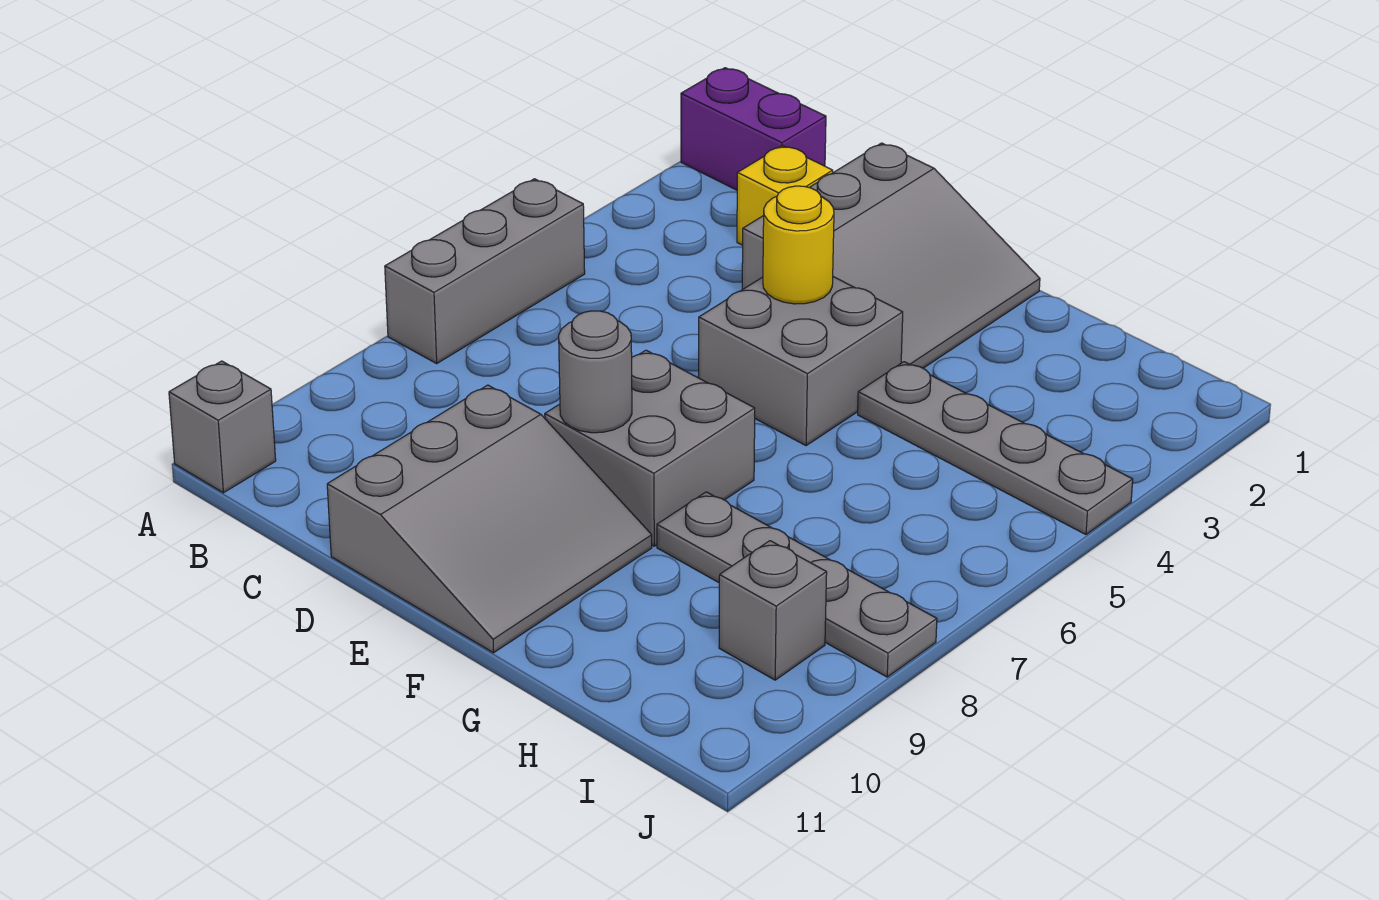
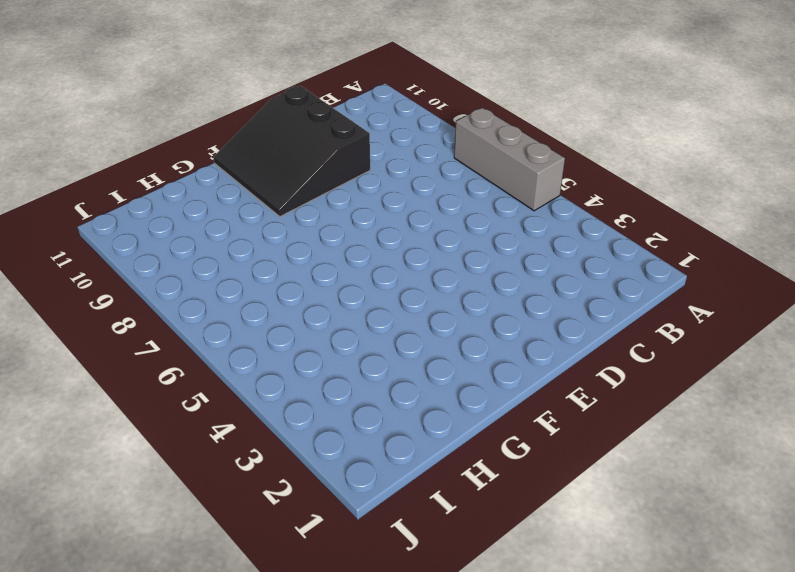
black slope D9:F11 level 1 top D -> grey slope D9:F11 level 1 top D
none -> purple brick A1:B1 level 1
none -> grey brick A11 level 1
none -> yellow brick C2 level 1

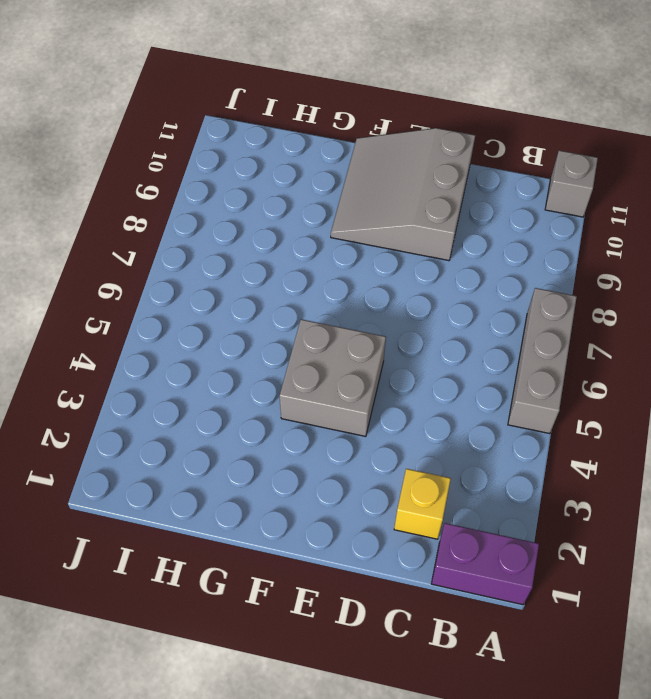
none -> grey slope D1:F3 level 1 top D
none -> grey brick E7:F8 level 1
none -> grey plate G4:J4 level 1

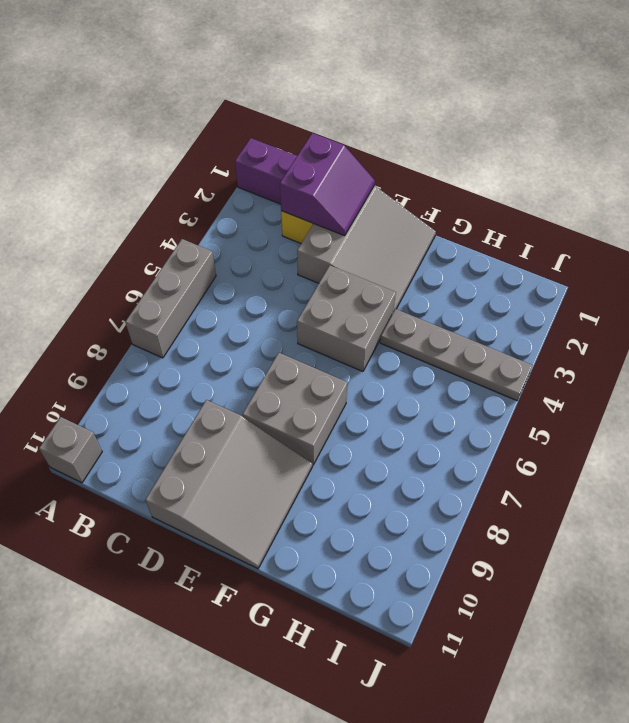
purple slope C1:D2 level 2 top C -> none
none -> grey plate G8:J8 level 1
none -> grey brick I9 level 1
none -> yellow round brick E4 level 2

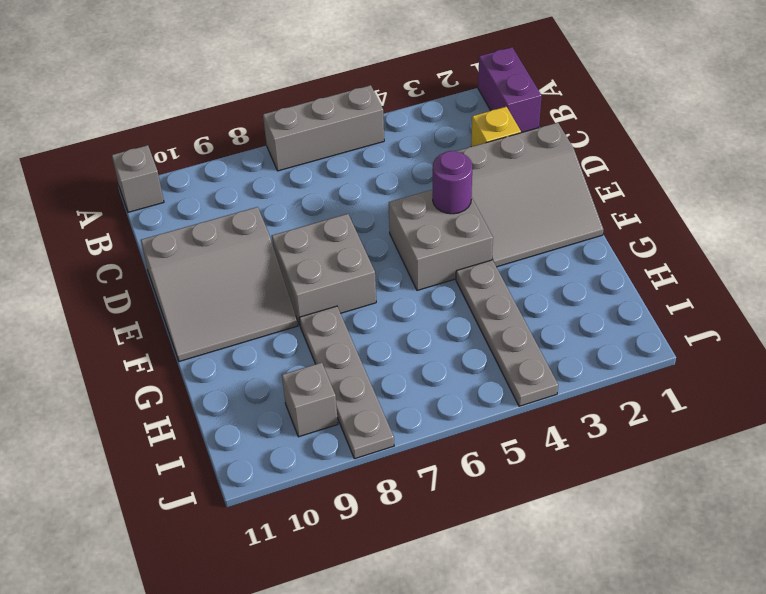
purple round brick E4 level 2 -> yellow round brick E4 level 2
none -> grey round brick E8 level 2

